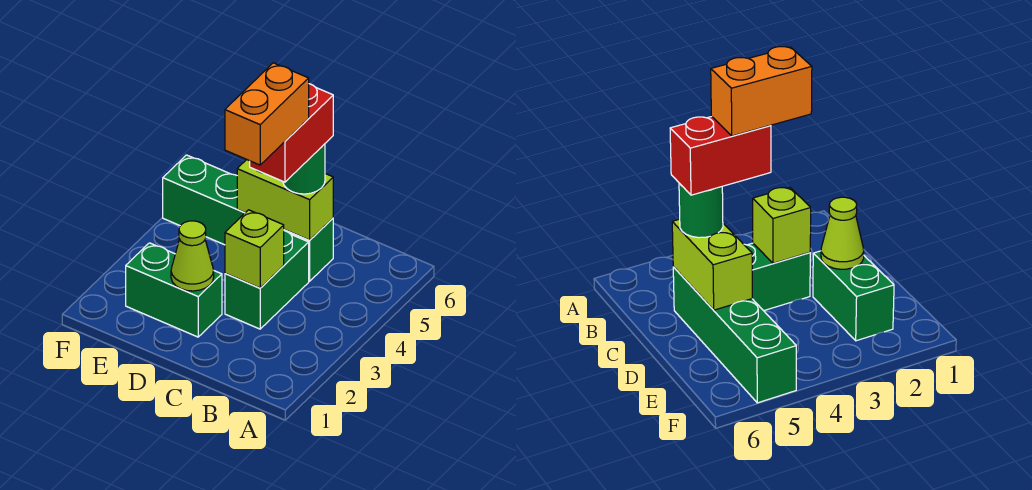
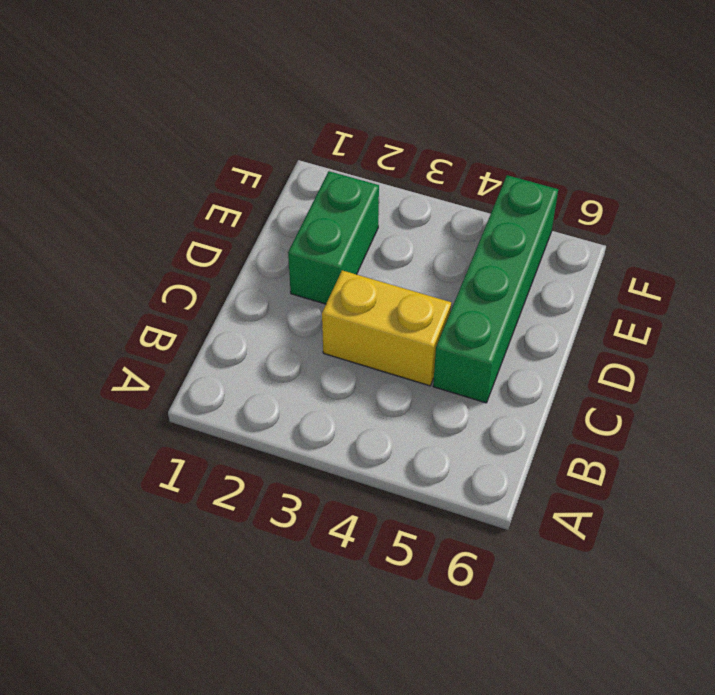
yellow brick C3:C4 level 1 -> green brick C3:C4 level 1
none -> lime brick C3 level 2
none -> lime brick C5:D5 level 2

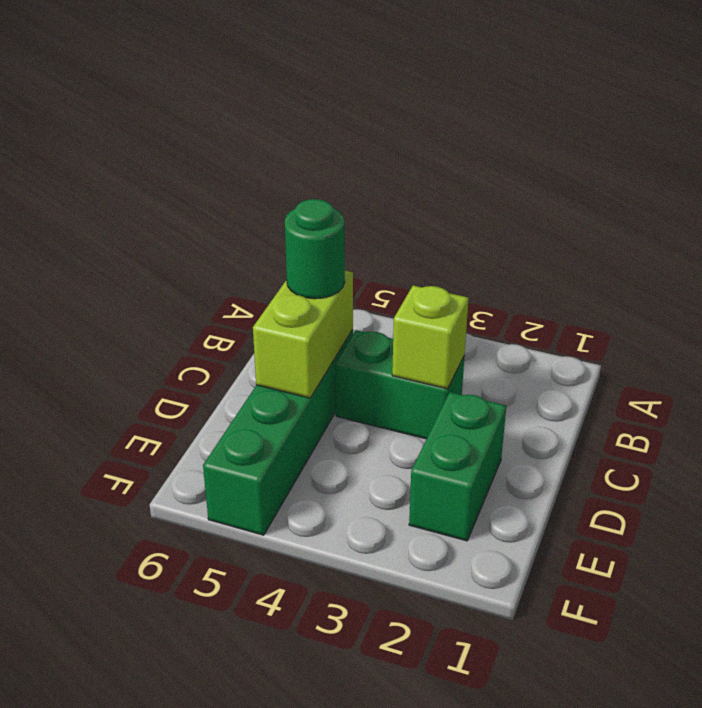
none -> lime cone D2 level 2
none -> red brick C4:C5 level 4

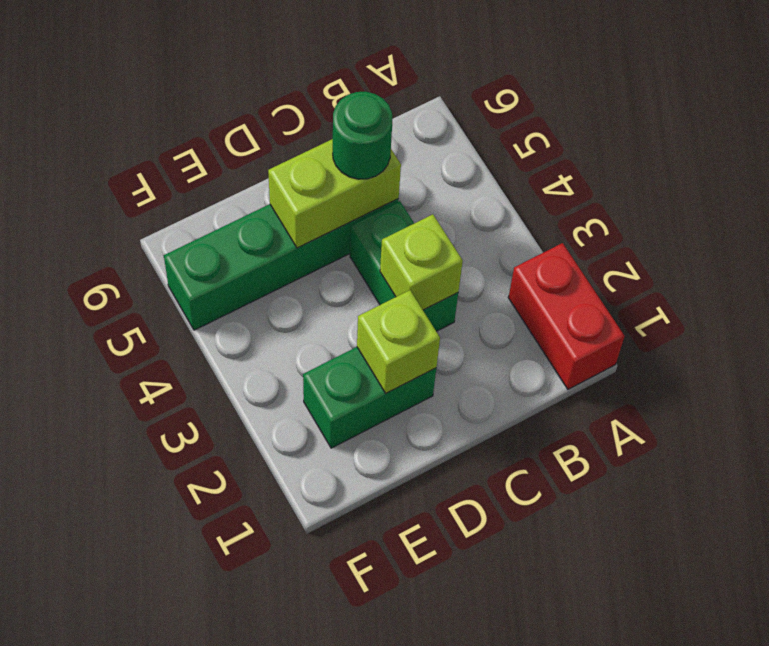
red brick A1:A2 level 1 -> red brick C4:C5 level 4
lime brick D2 level 2 -> lime cone D2 level 2
none -> orange brick C3:C4 level 5

